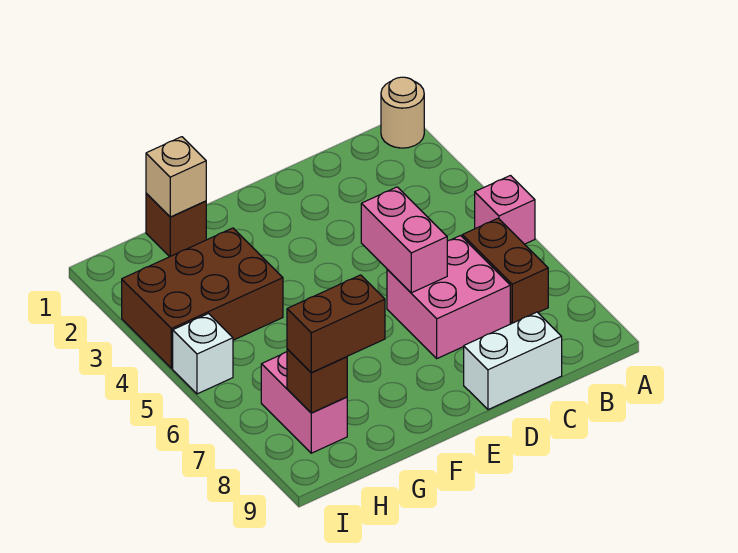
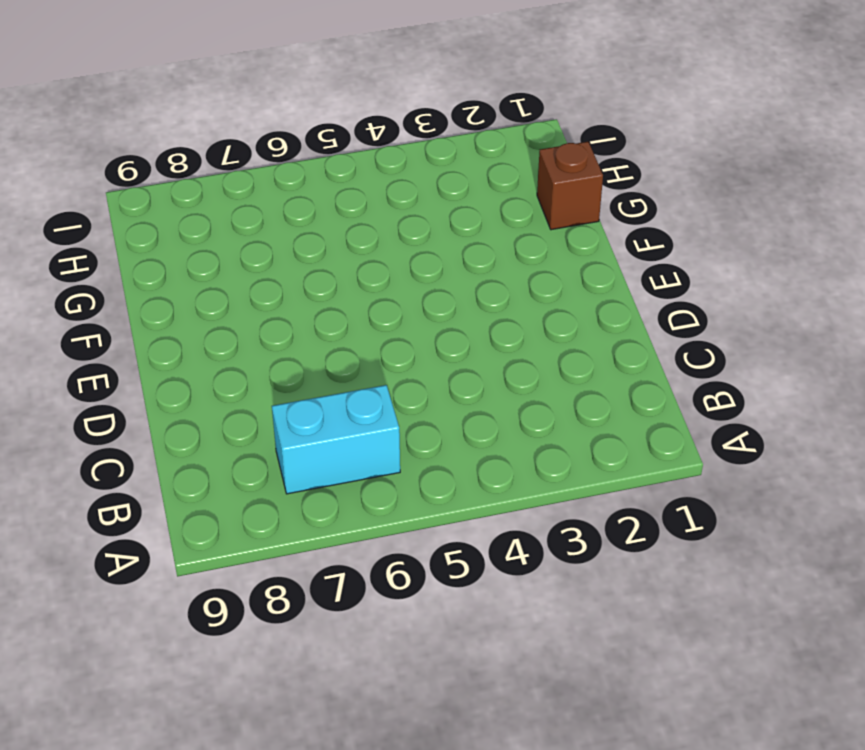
cyan brick B6:B7 level 1 -> brown brick B6:B7 level 1
none -> tan round brick A1 level 1
none -> pink brick A5 level 1
none -> pink brick C6:D7 level 1

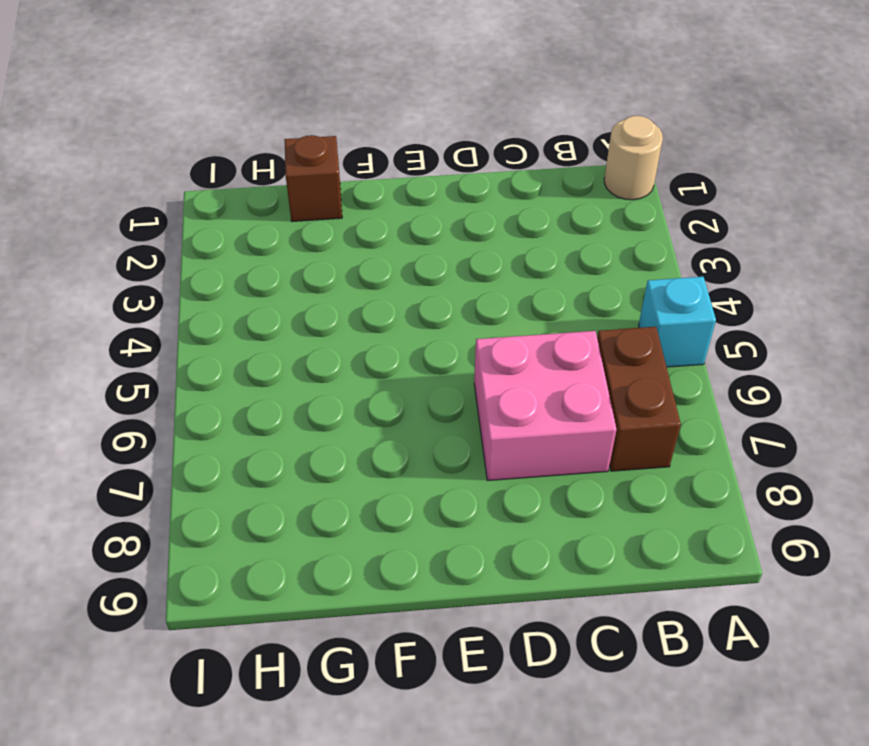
cyan brick A5 level 1 -> pink brick A5 level 1
none -> white brick C9:D9 level 1
none -> brown brick G3:I4 level 1
none -> pink brick H7:H8 level 1

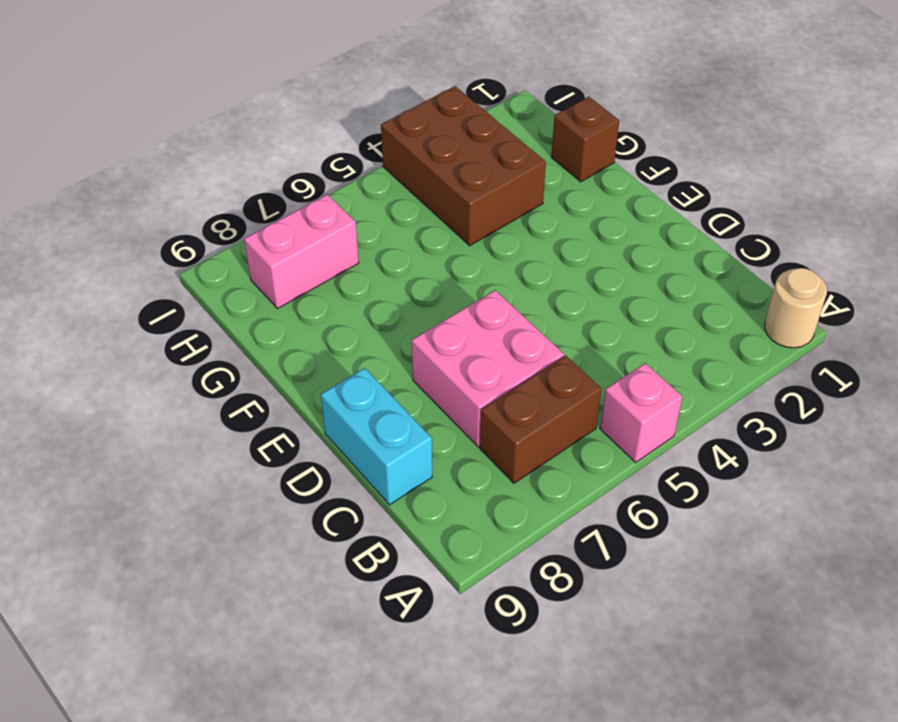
cyan brick C9:D9 level 1 -> white brick C9:D9 level 1
none -> white brick I5 level 1
none -> pink brick D5:D6 level 2
none -> tan brick G1 level 2

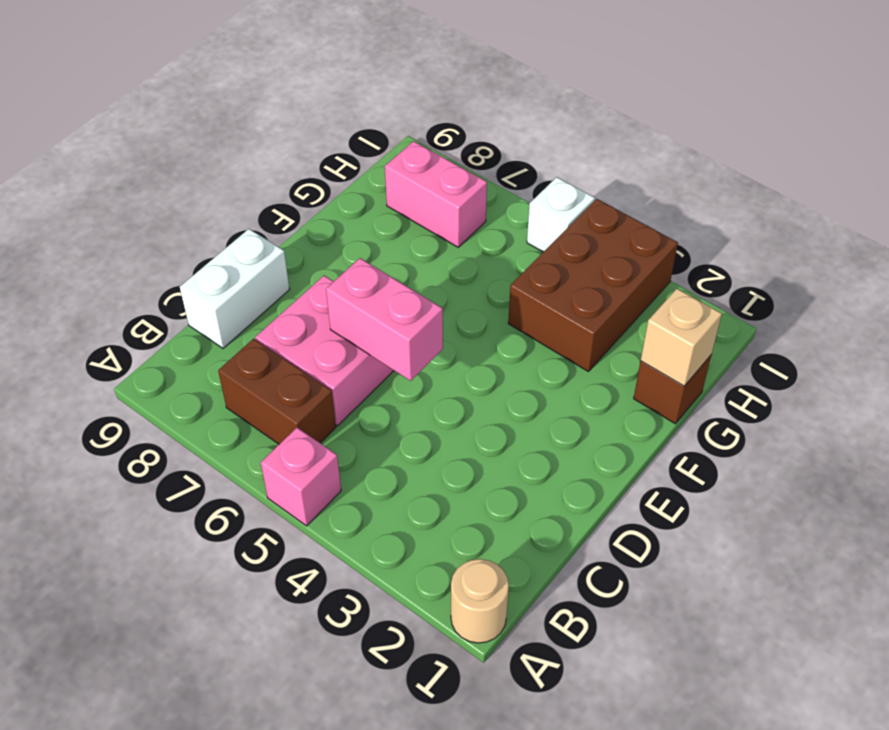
none -> brown brick H8 level 2
none -> brown brick G8:H8 level 3

